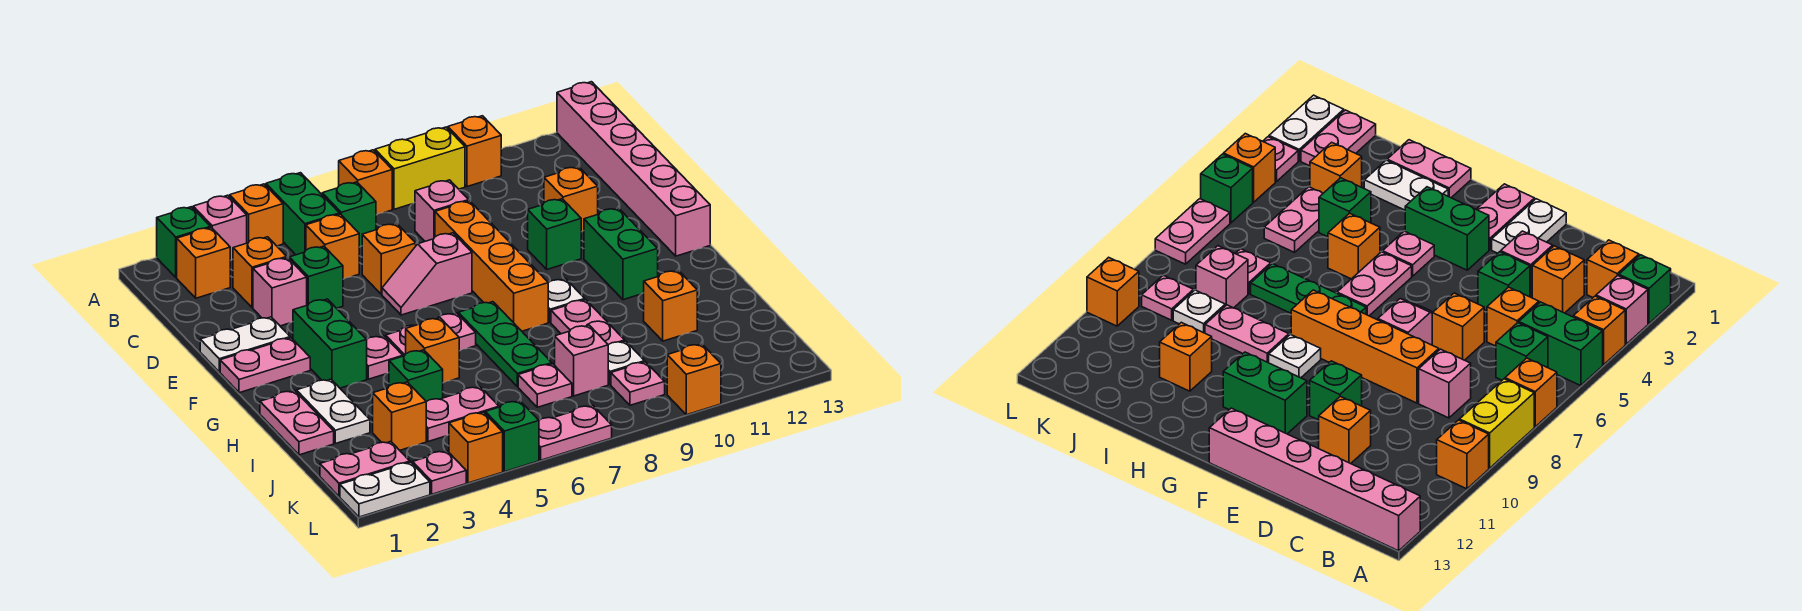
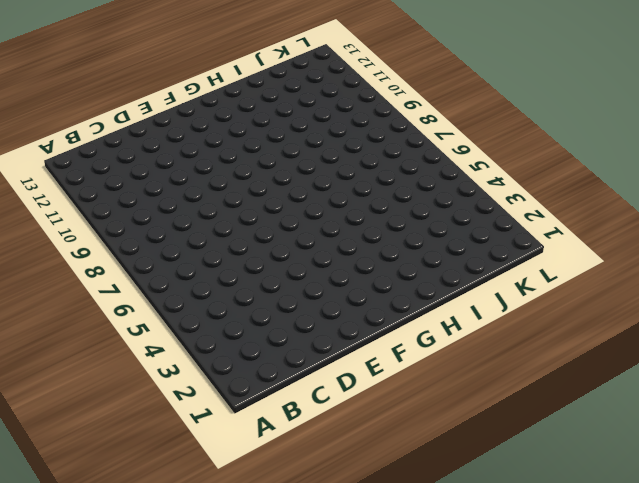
none -> green brick A2 level 1
none -> pink brick A3 level 1
none -> orange brick A4 level 1
none -> green brick A5:B5 level 1

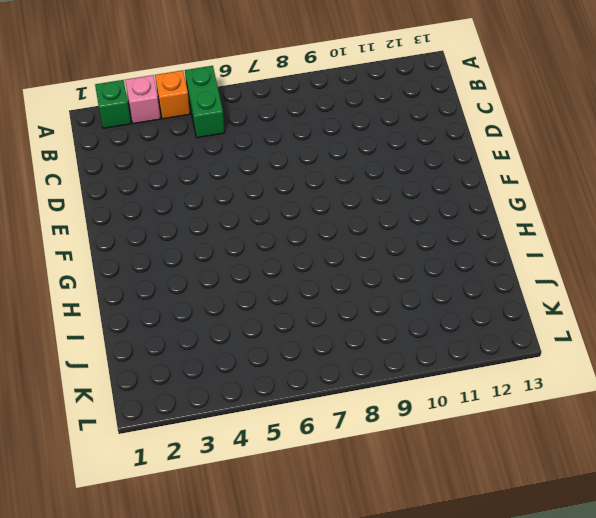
none -> orange brick A7 level 1
none -> yellow brick A8:A9 level 1
none -> orange brick A10 level 1
none -> pink brick A13:F13 level 1

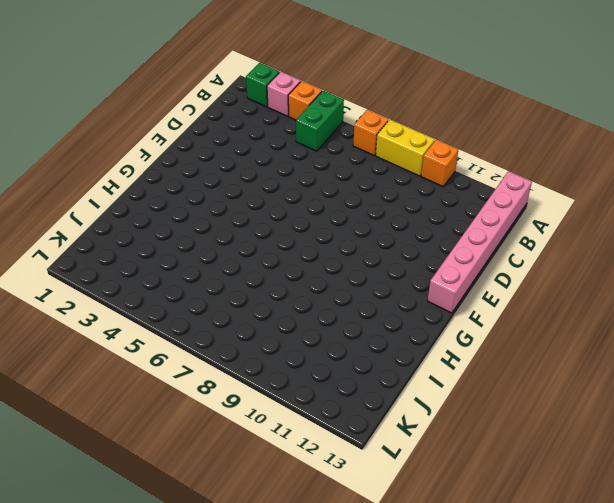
none -> orange brick B2 level 1
none -> green brick B6 level 1
none -> orange brick C3 level 1
none -> orange brick C5 level 1

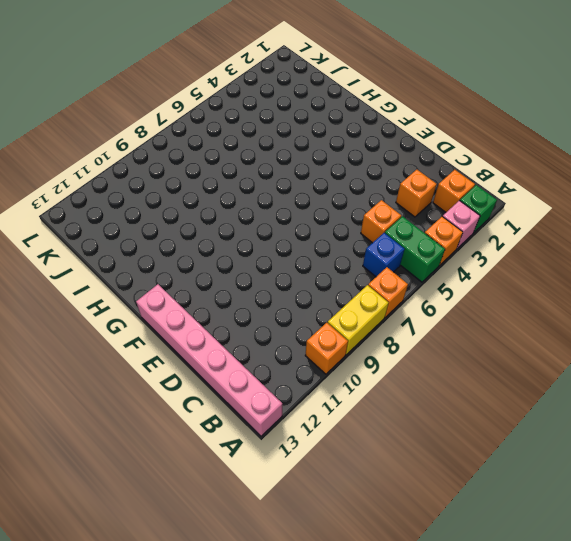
blue brick B6 level 1 -> green brick B6 level 1
none -> pink brick C8 level 1
none -> pink brick D3 level 1
none -> green brick D4 level 1
none -> orange brick D6 level 1

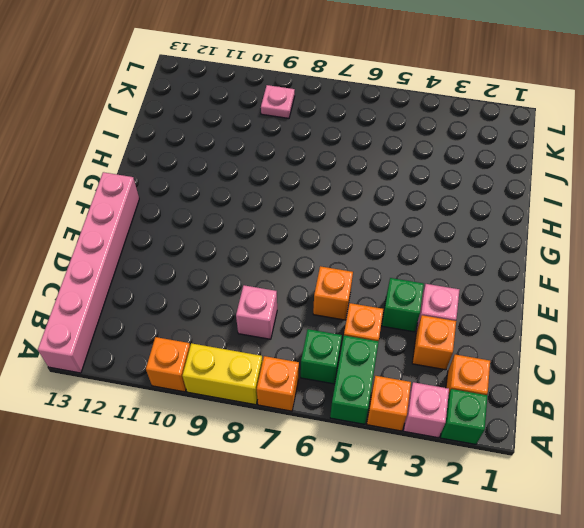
none -> orange brick D8:G8 level 1
none -> orange brick D11 level 1
none -> white plate E1:E2 level 1
none -> pink slope E6:E7 level 1 top 7

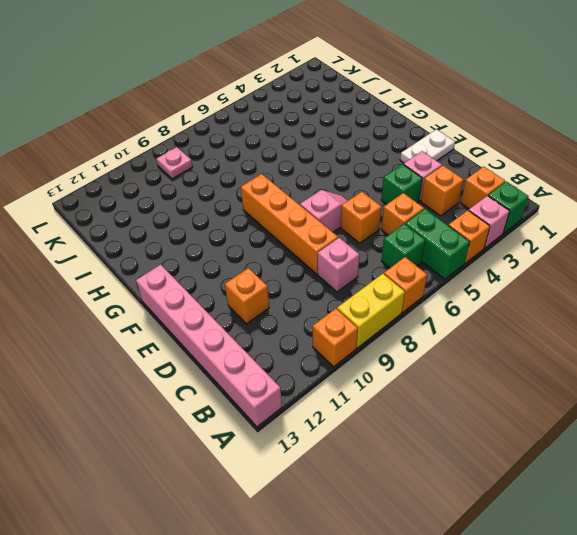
none -> green brick E10 level 1
none -> pink plate F1:F2 level 1
none -> green brick F3:G3 level 1
none -> green brick F11:G11 level 1

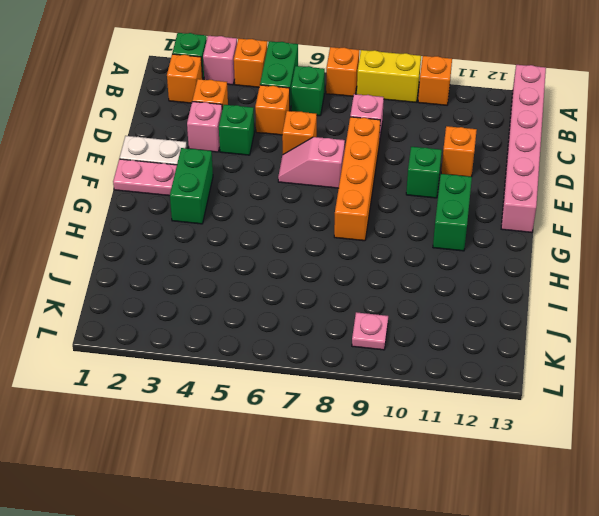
none -> pink plate G4 level 1
none -> pink plate G5:G6 level 1
none -> green plate G7:I7 level 1
none -> white plate G9 level 1

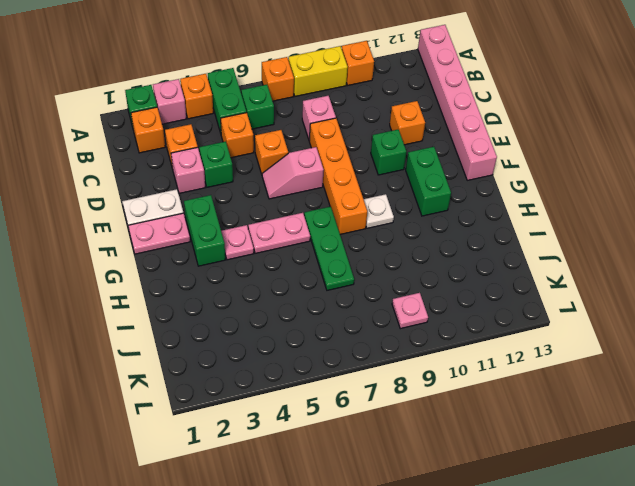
none -> pink plate H1:I1 level 1
none -> white plate H2:I2 level 1
none -> orange brick H5 level 1
none -> pink plate H9:I9 level 1

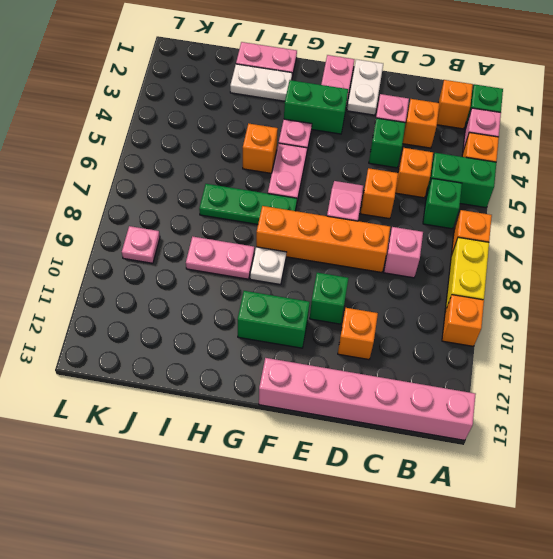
none -> green brick I4 level 1
none -> orange brick I11 level 1
none -> orange brick J3 level 1
none -> pink plate J4:J5 level 1

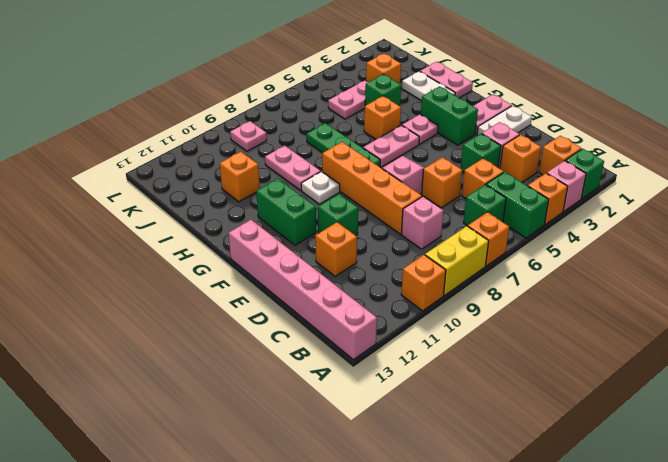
none -> pink plate J7 level 1
none -> pink brick J8 level 1
none -> white plate J9 level 1
none -> pink plate K1:K2 level 1

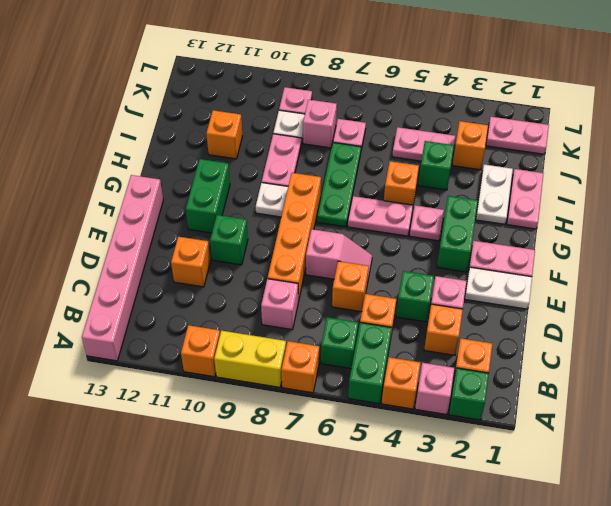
none -> white plate L1:L2 level 1
none -> pink plate L3 level 1
none -> orange brick L4 level 1
none -> green brick L5 level 1

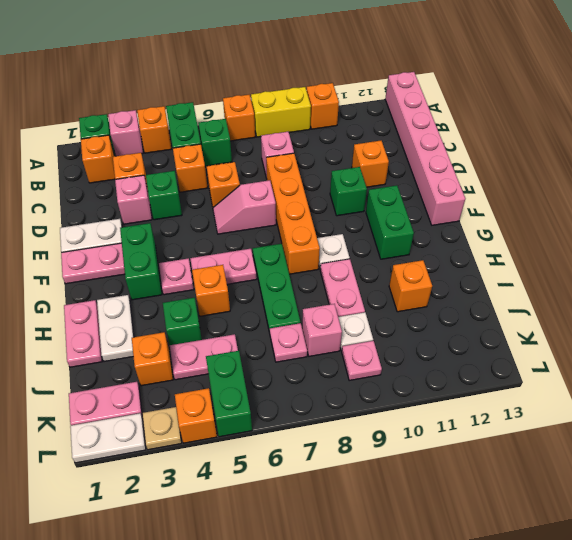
green brick K5:L5 level 1 -> green brick L5 level 1
tan plate L3 level 1 -> pink plate L3 level 1
none -> pink plate L6:L7 level 1
none -> orange brick L10 level 1

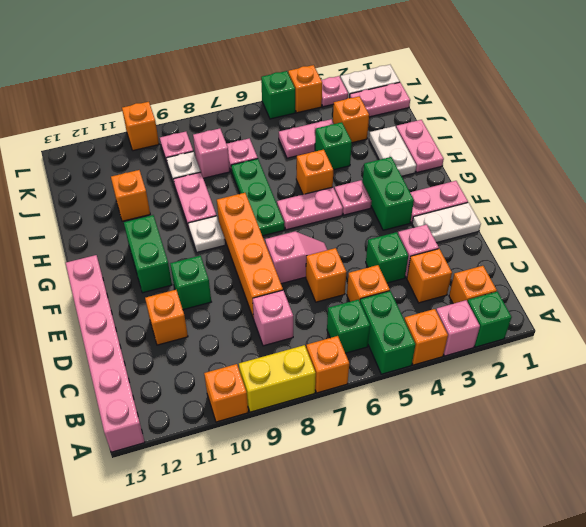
none -> pink plate L6:L7 level 1

